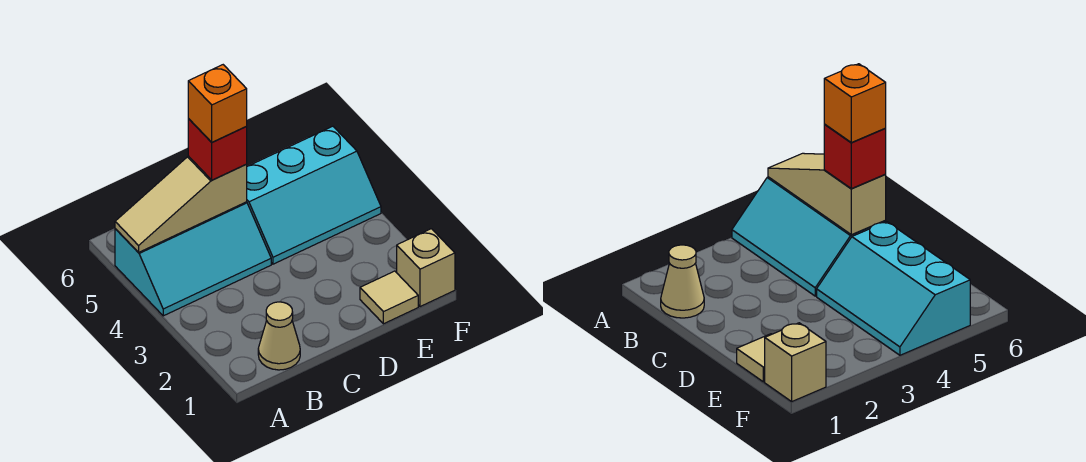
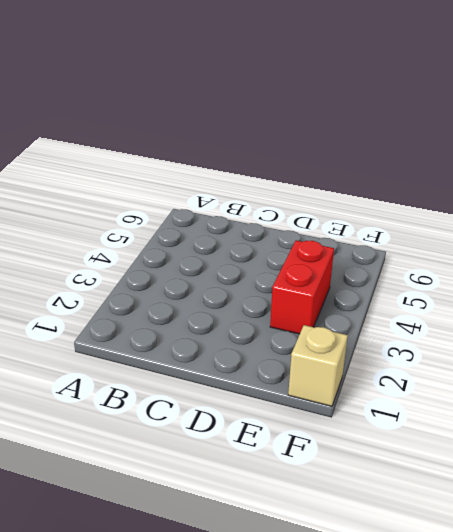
red brick E3:E4 level 1 -> cyan slope D4:F5 level 1 top 5
none -> cyan slope A4:C5 level 1 top 5
none -> tan cone B1 level 1

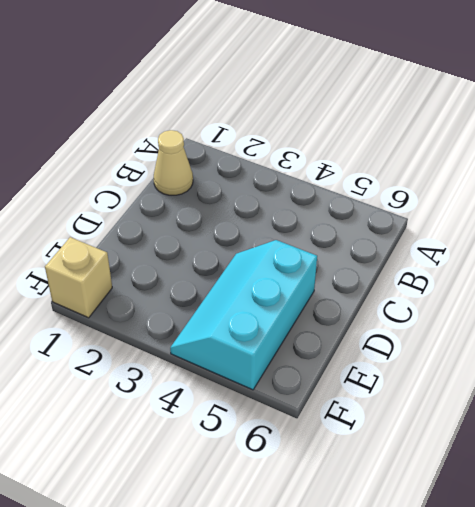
none -> cyan slope A4:C5 level 1 top 5
none -> tan tile E1 level 1

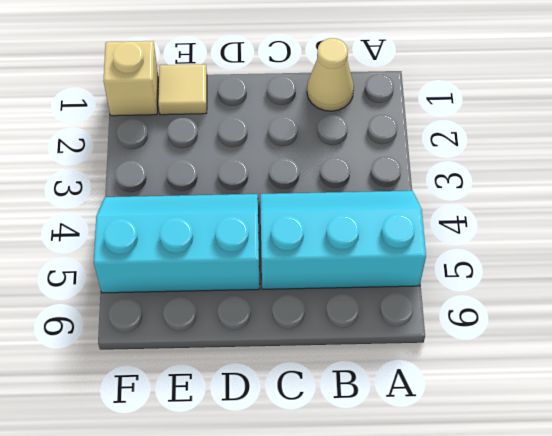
none -> tan slope A5:C5 level 2 top C
none -> red brick C5 level 3

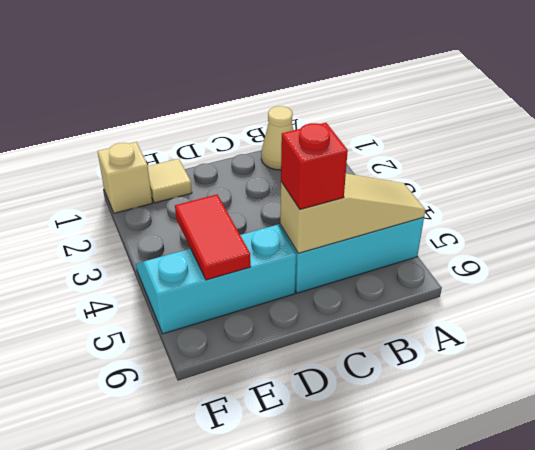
red tile E4:E5 level 2 -> none
none -> orange brick C5 level 4

